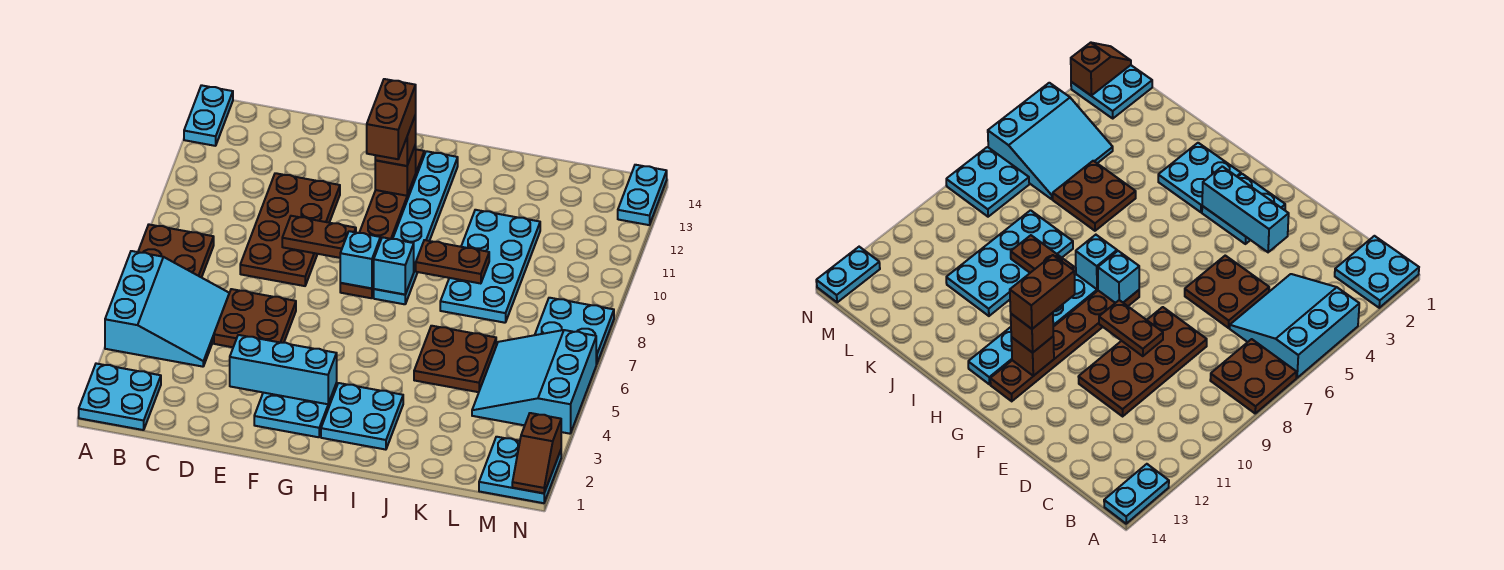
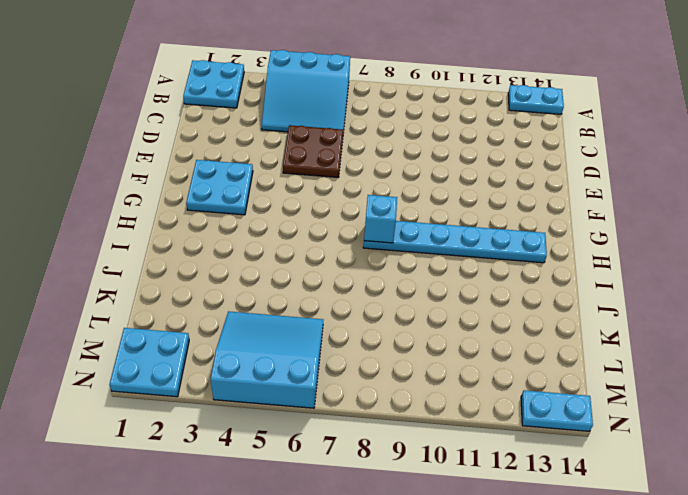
none -> brown plate A7:B8 level 1
none -> brown plate D8:E11 level 1
none -> brown plate G8:G13 level 1

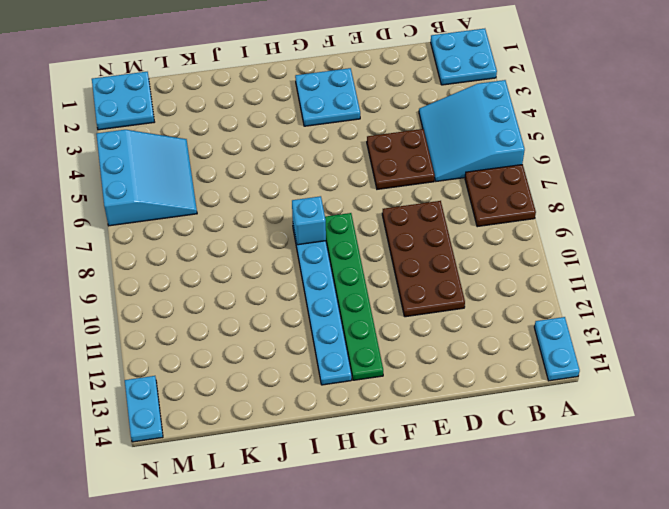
green plate G8:G13 level 1 -> brown plate G8:G13 level 1
none -> cyan plate H2:I3 level 1
none -> brown plate J5:K6 level 1
none -> cyan plate J8:K11 level 1

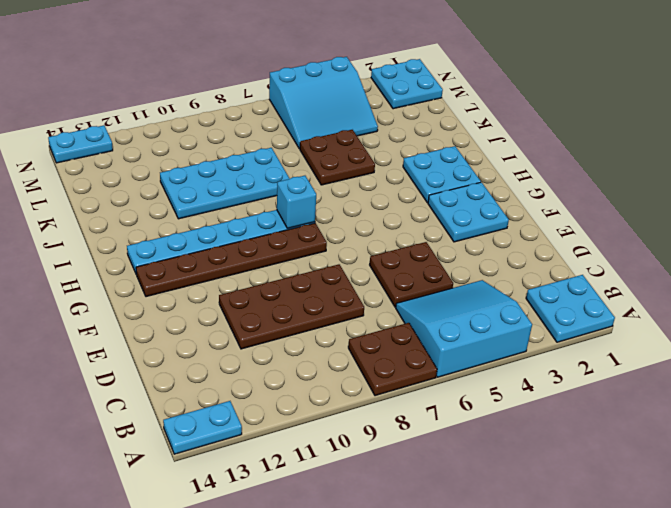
none -> cyan plate M7:N8 level 1
none -> cyan brick E3:G3 level 2
none -> brown plate E9:F9 level 2

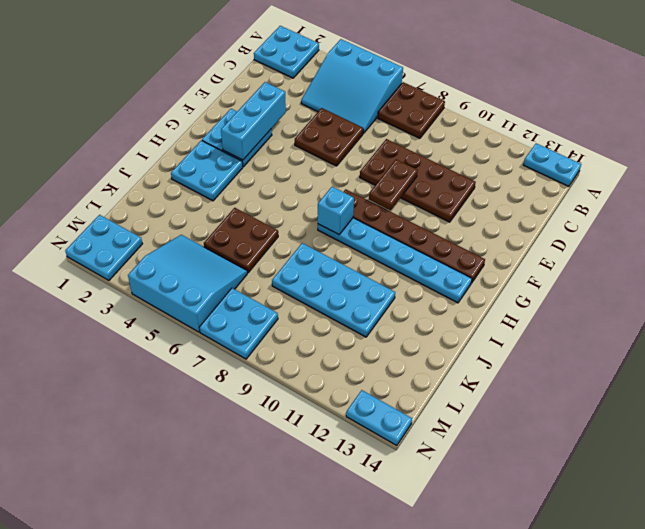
none -> cyan brick G8 level 2
none -> brown brick G12 level 2
none -> brown plate I9:J9 level 2

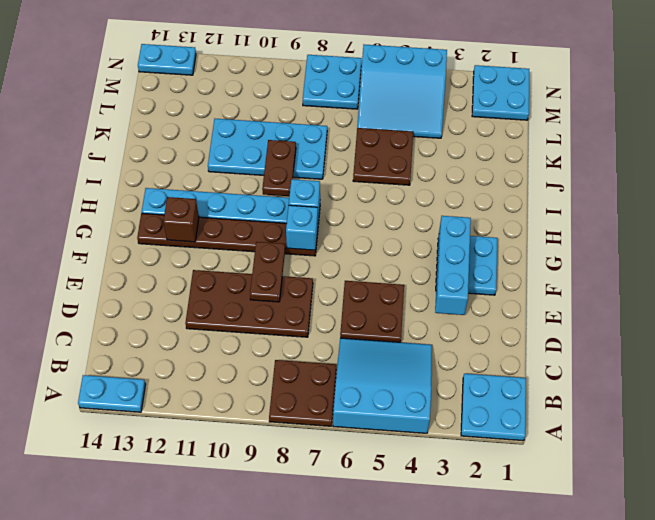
none -> cyan plate H2:I3 level 1
none -> brown slope N1:N2 level 2 top 2
none -> brown brick G12 level 3

